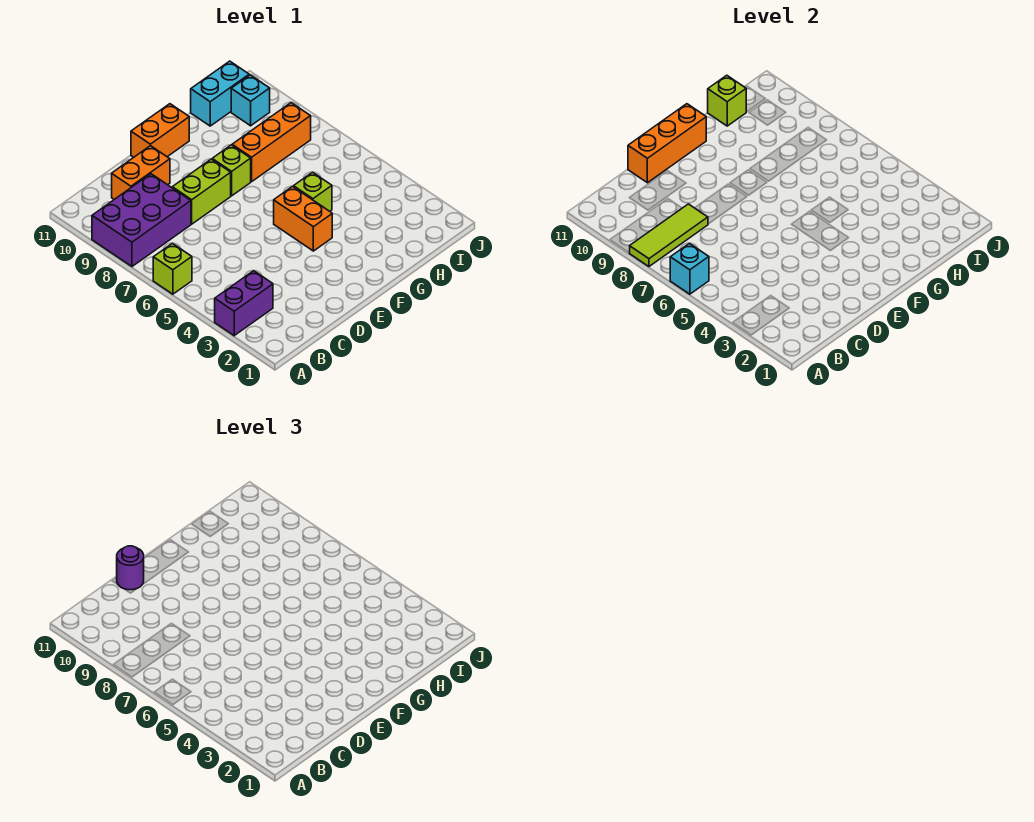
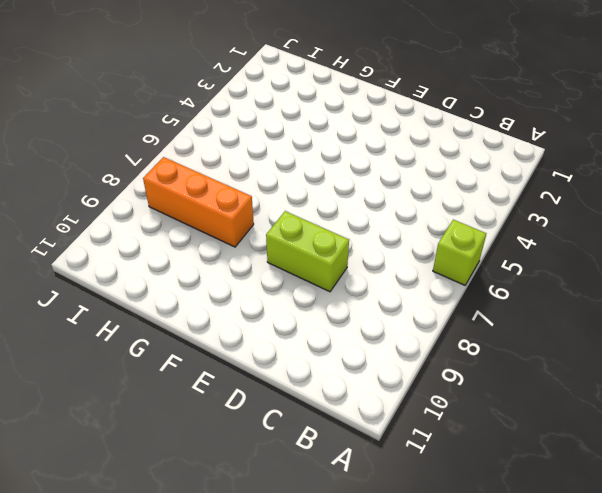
none -> purple brick A3:B3 level 1
none -> purple brick A8:C9 level 1
none -> orange brick C10:D10 level 1

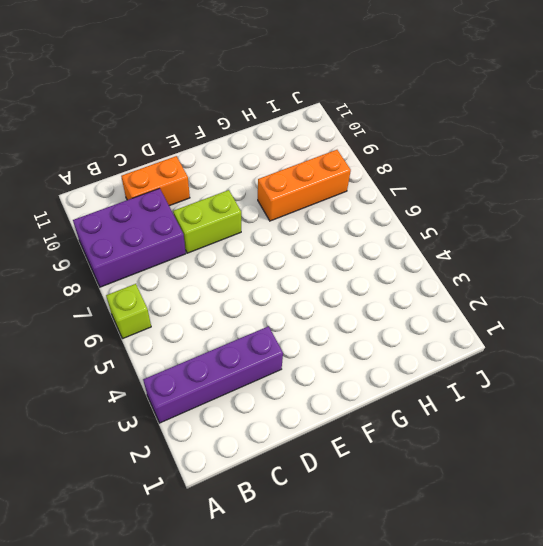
purple brick A3:D3 level 1 -> purple brick A3:B3 level 1
none -> orange brick E11:F11 level 1
none -> orange brick F4:F5 level 1
none -> lime brick F8 level 1

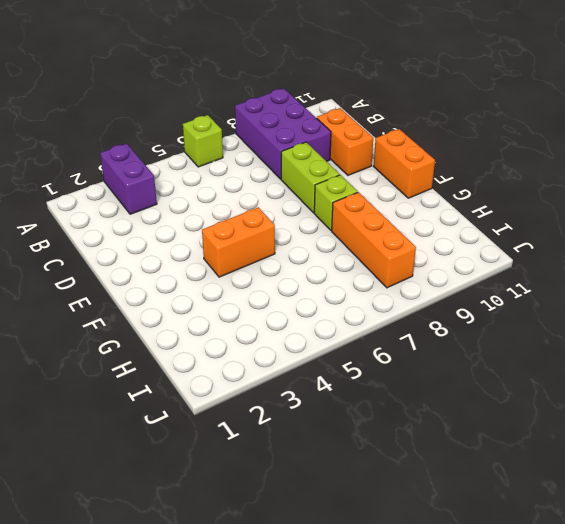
none -> lime brick G5 level 1
none -> cyan brick H11:I11 level 1
none -> cyan brick I10 level 1

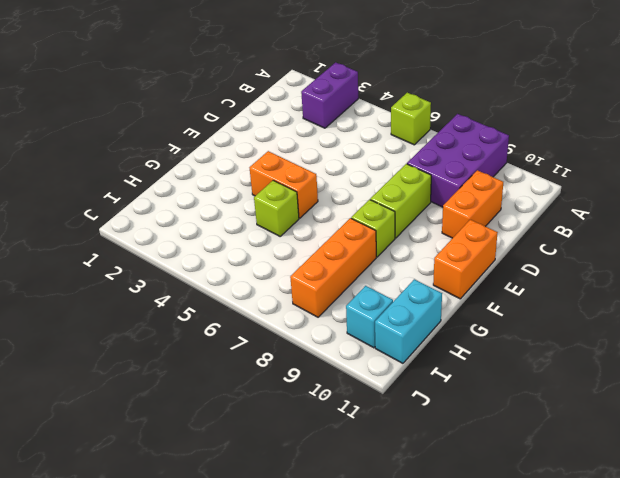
none -> cyan brick A6 level 2
none -> lime tile A8:C8 level 2
none -> orange brick D11:F11 level 2

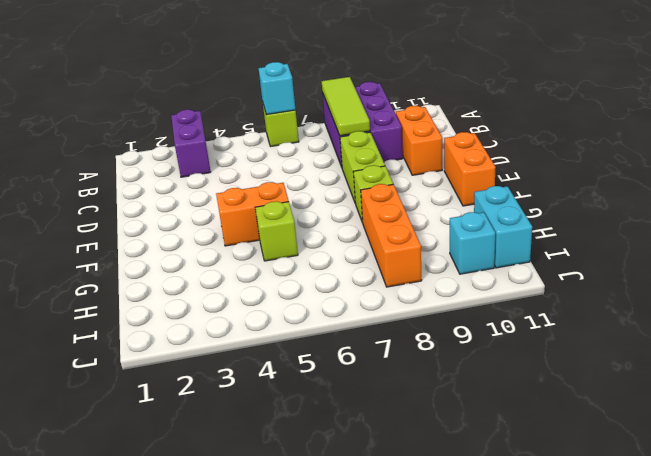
none -> orange brick D11:F11 level 2
none -> lime brick H11 level 2
none -> purple round brick D11 level 3

